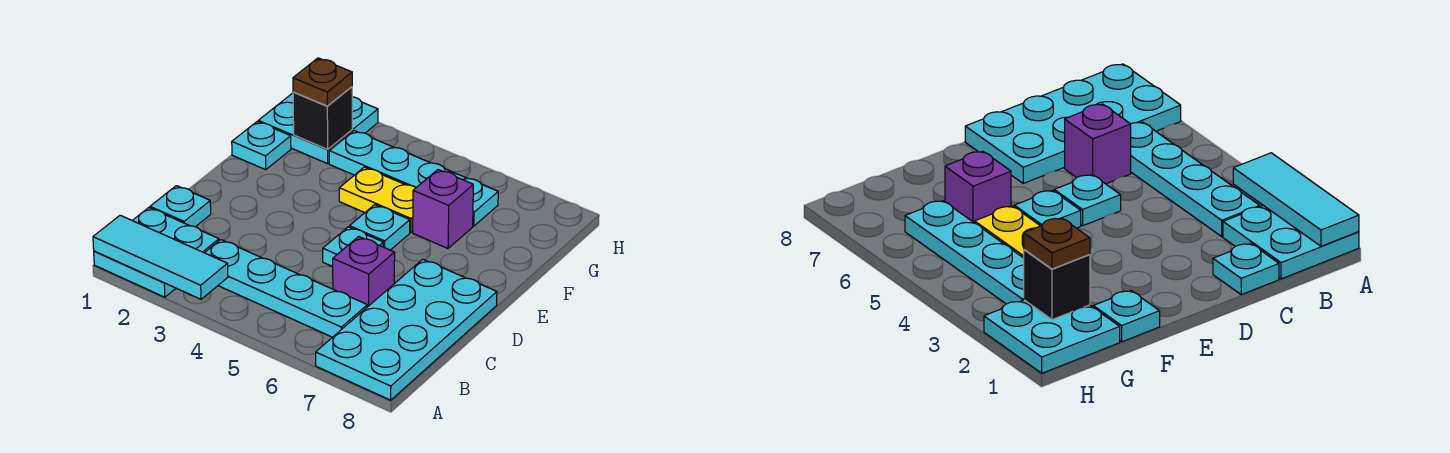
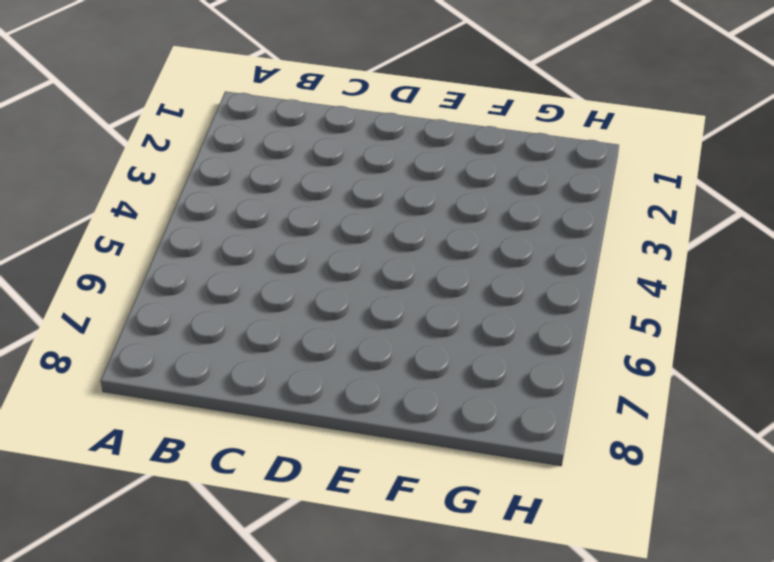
none -> cyan plate A1:B2 level 1
none -> cyan plate A7:D8 level 1
none -> cyan plate B3:B6 level 1

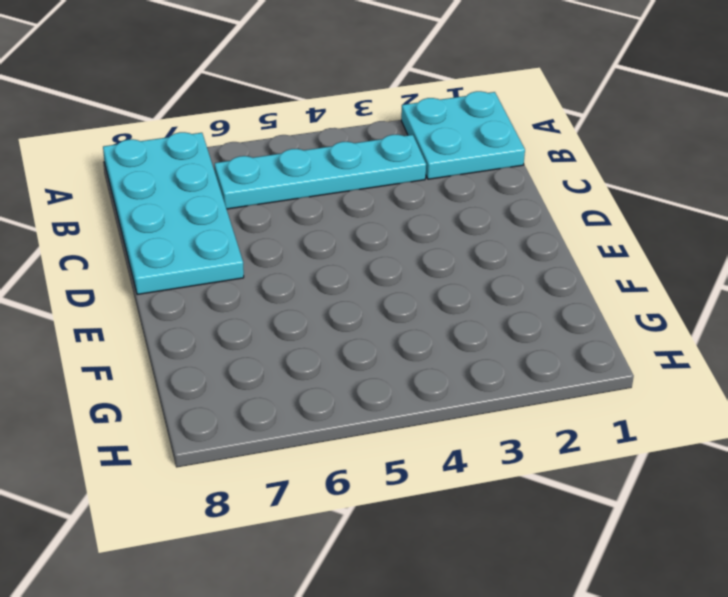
none -> cyan plate C1 level 1
none -> purple brick C6 level 1
none -> cyan plate D5 level 1

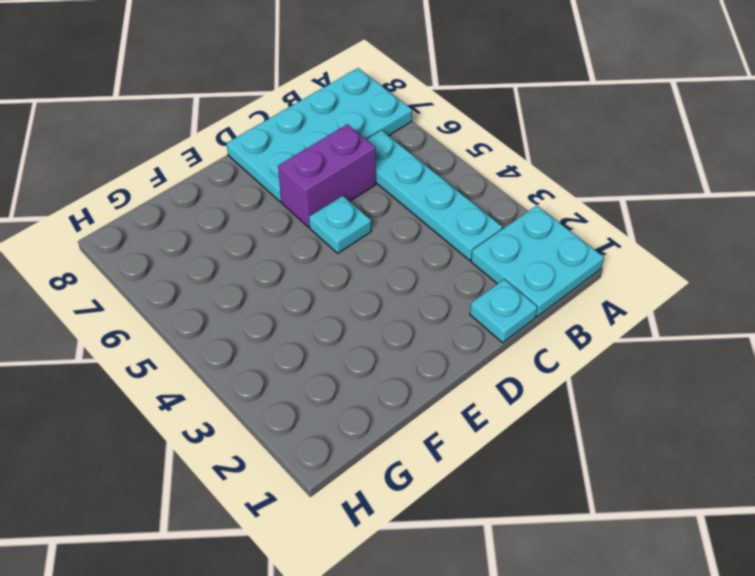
purple brick C6:D6 level 1 -> purple brick C6 level 1
none -> cyan plate E5 level 1
none -> cyan plate F1 level 1
none -> yellow plate F4:F5 level 1

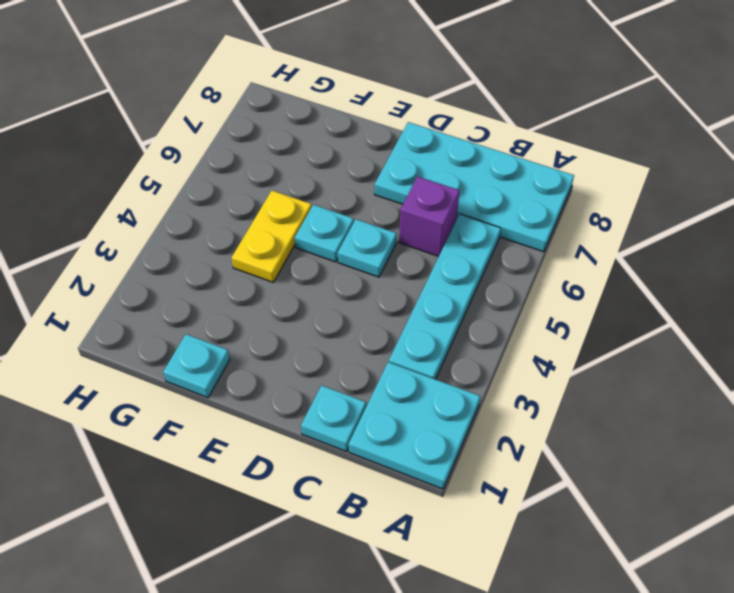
none -> purple brick F6 level 1
none -> cyan plate G1:H2 level 1
none -> cyan plate G3:G6 level 1

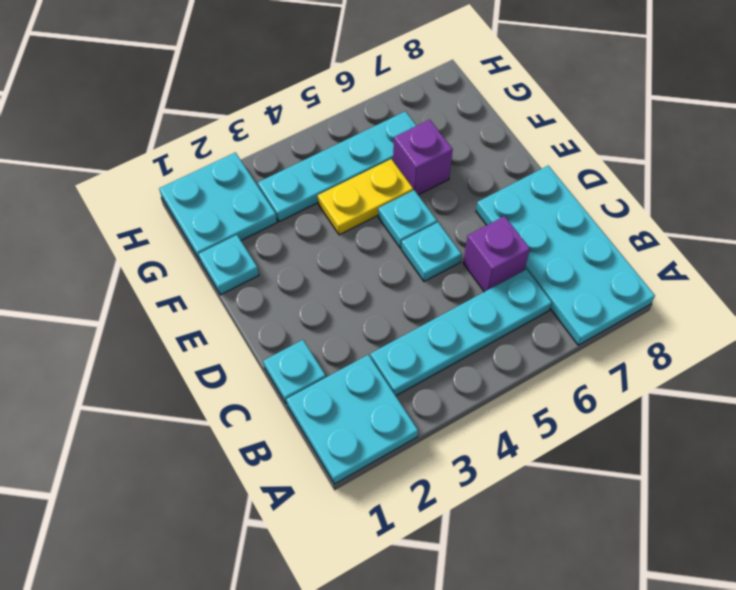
none -> cyan tile A1:A3 level 2
none -> black brick G2 level 2
none -> brown plate G2 level 3

